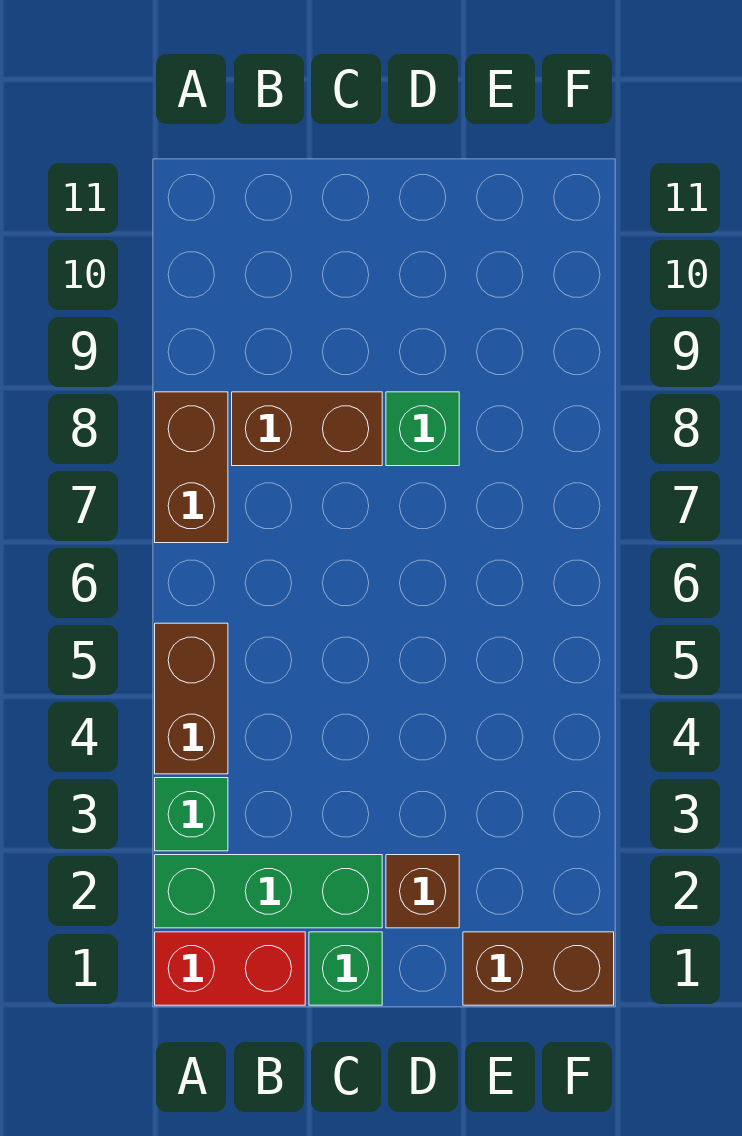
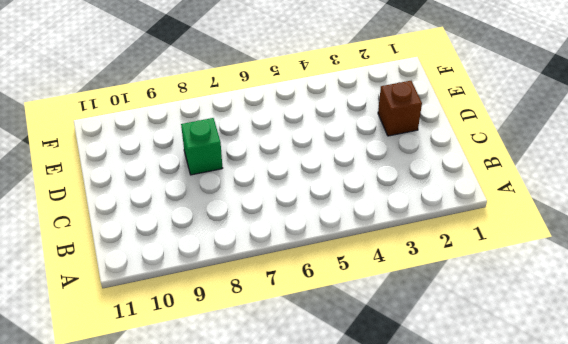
none -> red brick A1:B1 level 1
none -> green brick A2:C2 level 1

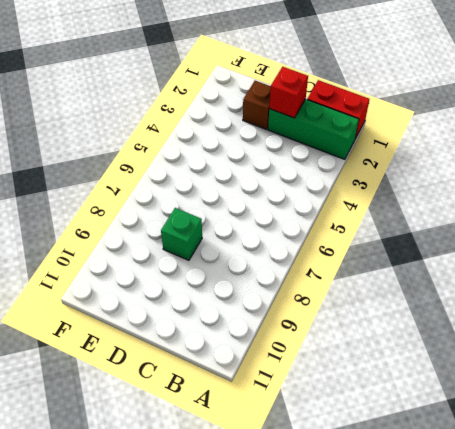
red brick C2 level 2 -> none
none -> green brick A3 level 1
none -> brown brick A4:A5 level 1

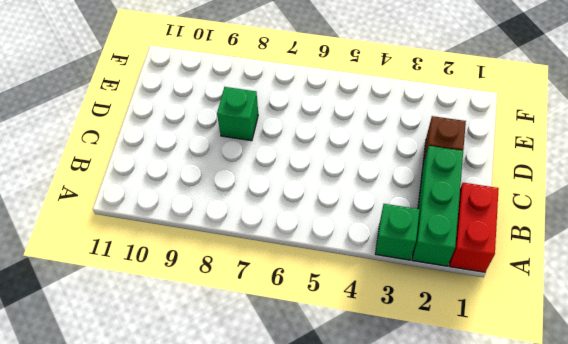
none -> brown brick A4:A5 level 1
none -> brown brick A7:A8 level 1

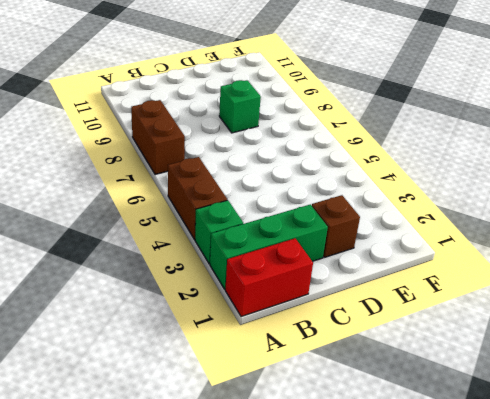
none -> brown brick B8:C8 level 1
none -> green brick C1 level 1

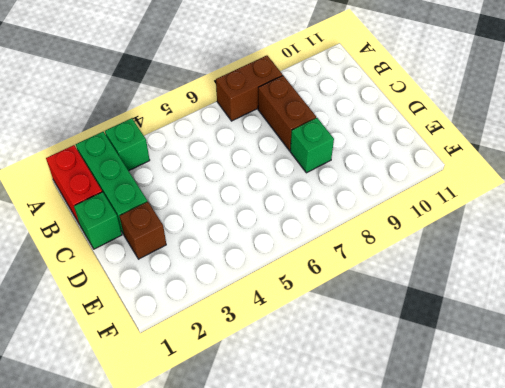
none -> brown brick A4:A5 level 1
none -> brown brick E1:F1 level 1

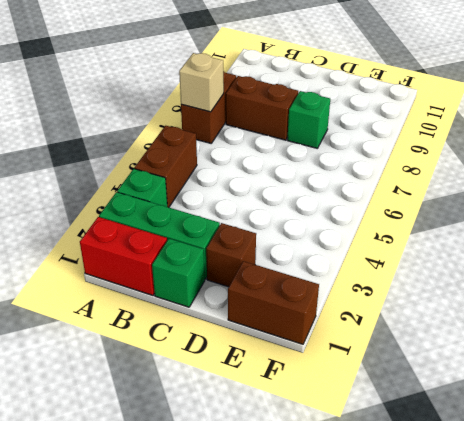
tan brick A7 level 2 -> none

